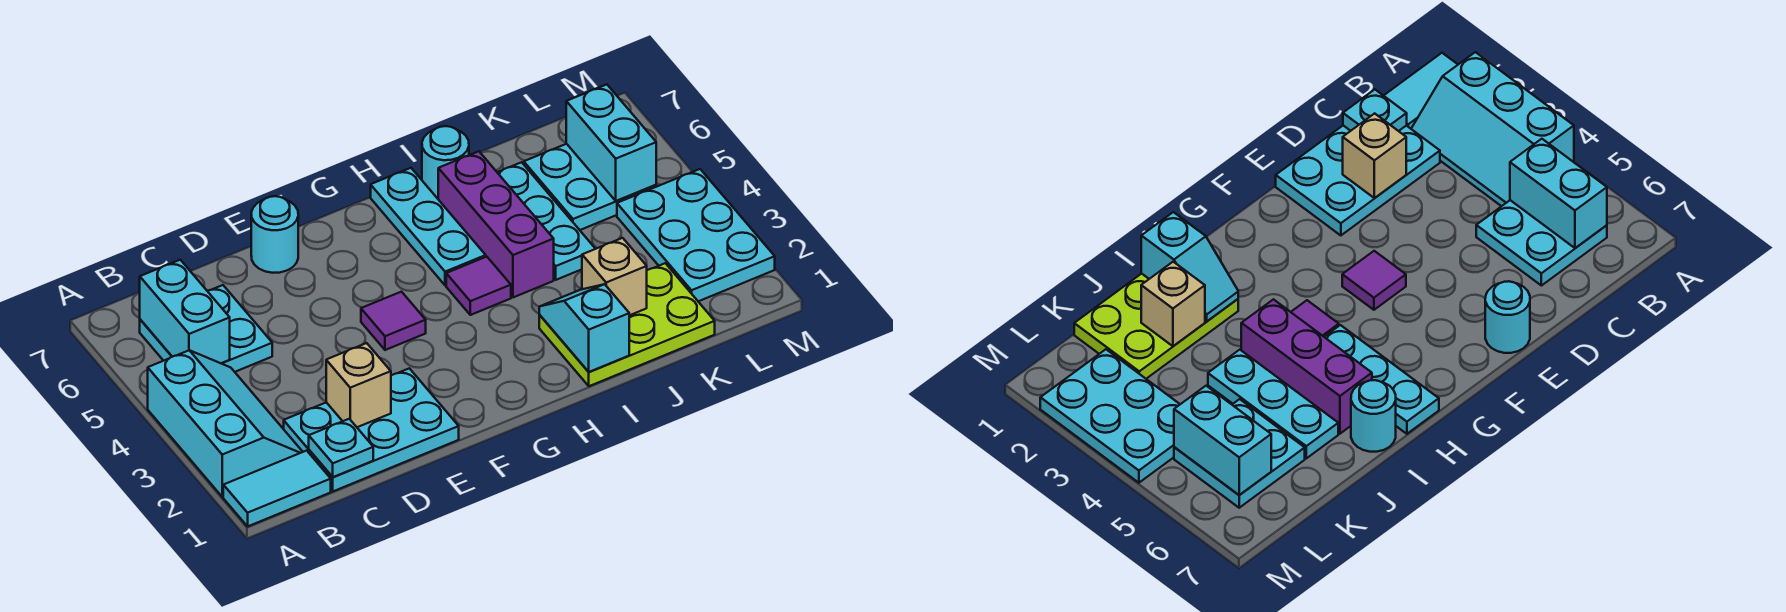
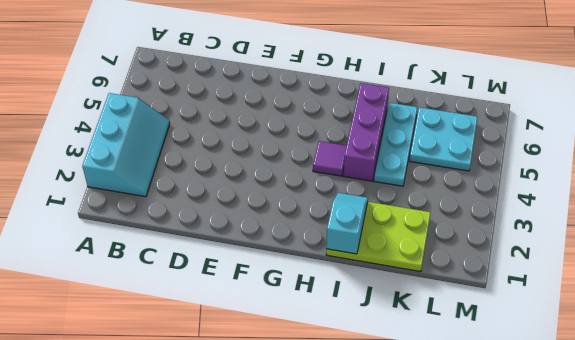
none -> cyan tile A1:B1 level 1
none -> cyan plate B5:C6 level 1
none -> cyan plate C1:E2 level 1

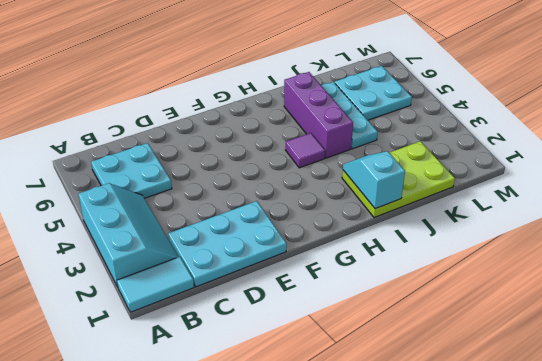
none -> cyan round brick E7 level 1
none -> purple tile F4 level 1
none -> cyan plate H5:H7 level 1

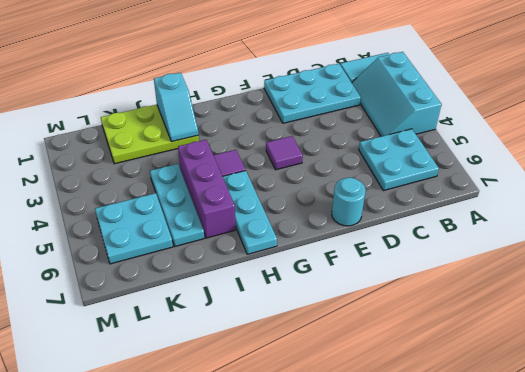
none -> cyan round brick I7 level 1
none -> cyan plate L2:M4 level 1
none -> cyan brick B5:B6 level 2

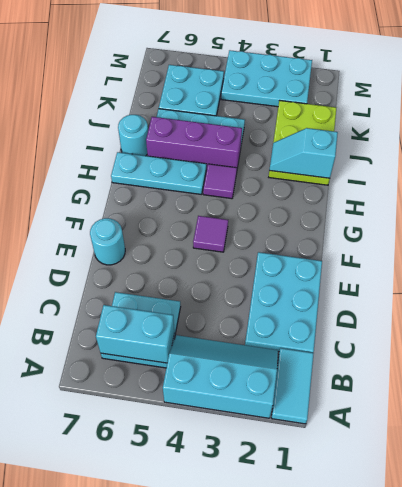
none -> cyan plate C1 level 2
none -> tan brick D2 level 2
none -> tan brick J2 level 2

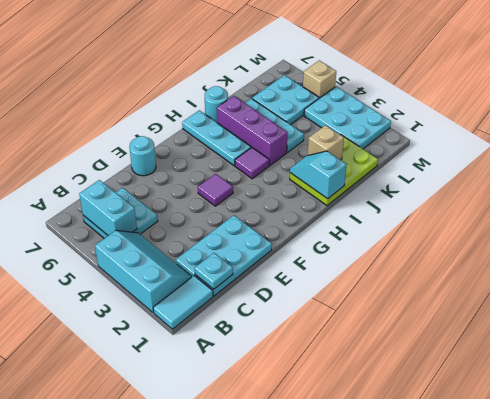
tan brick M5 level 1 -> tan brick D2 level 2
none -> cyan brick L5:L6 level 2

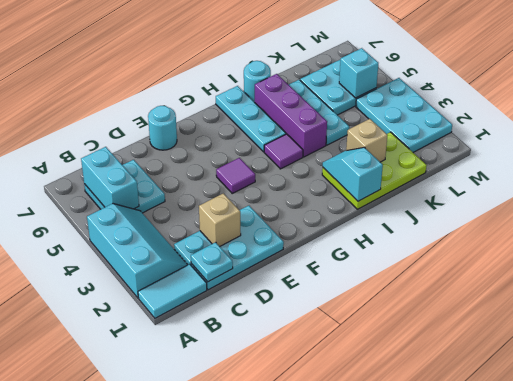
cyan brick L5 level 2 -> cyan brick L5:L6 level 2

